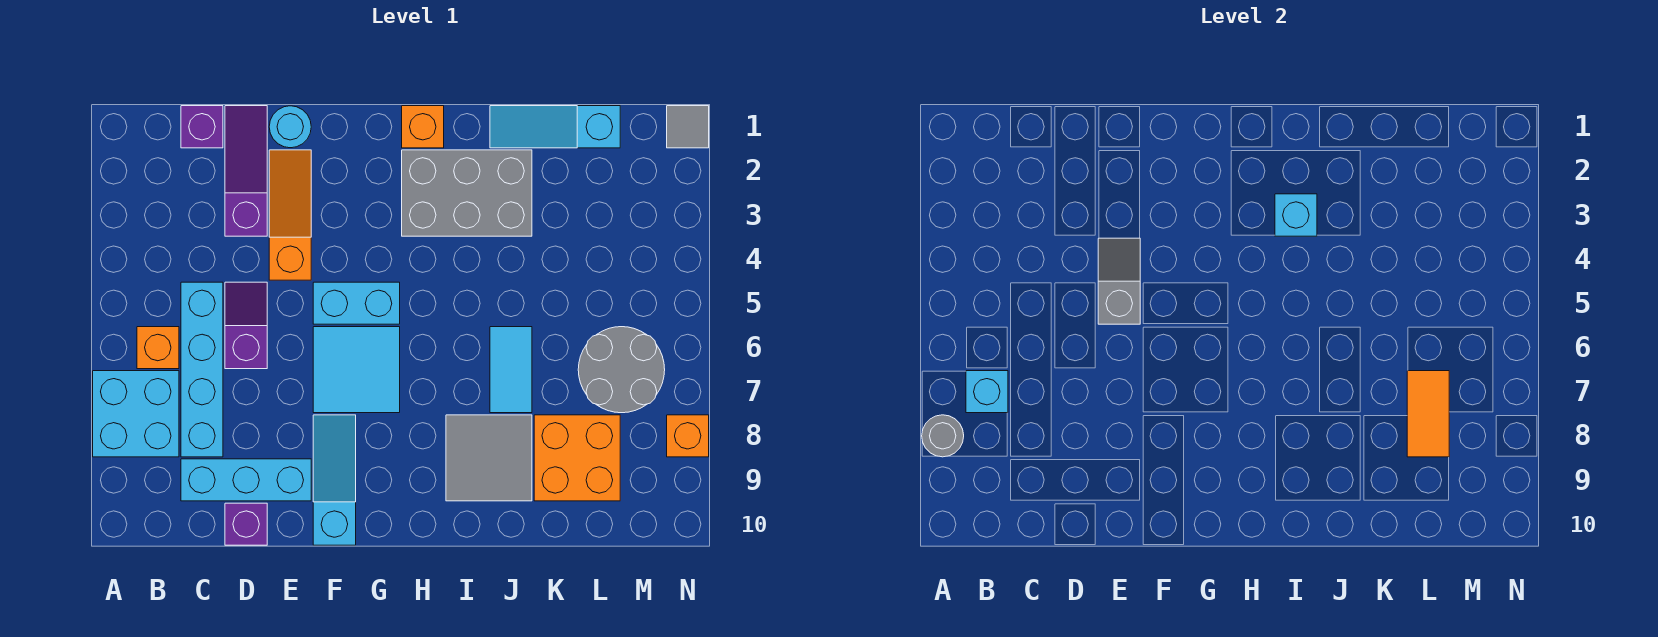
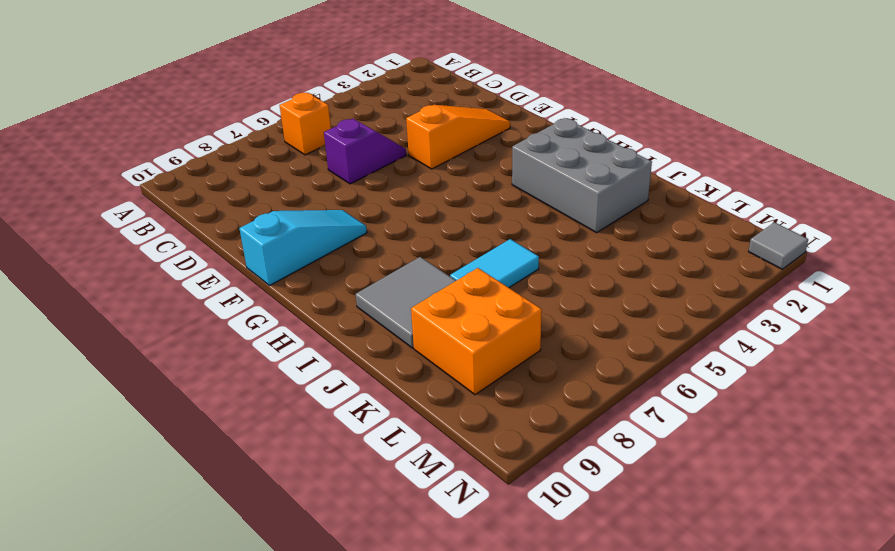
none -> cyan brick A7:B8 level 1
none -> purple brick C1 level 1
none -> cyan brick C5:C8 level 1

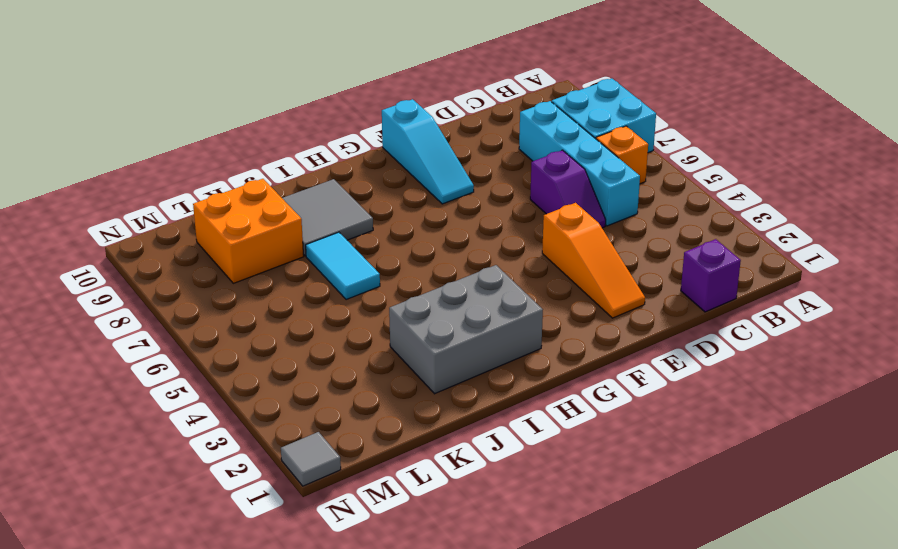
none -> cyan brick C9:E9 level 1
none -> purple slope D1:D3 level 1 top 3
none -> purple brick D10 level 1

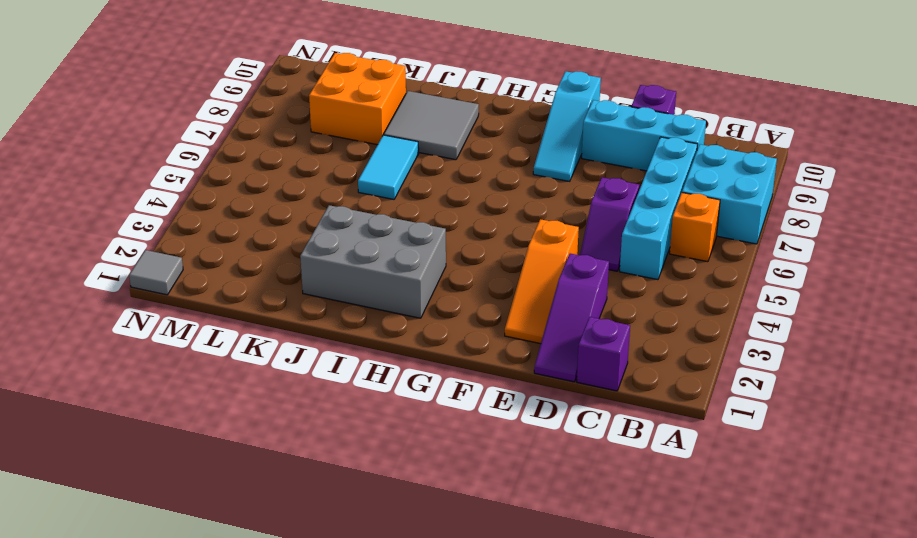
none -> cyan round brick E1 level 1
none -> cyan brick F5:G5 level 1
none -> cyan tile F6:G7 level 1

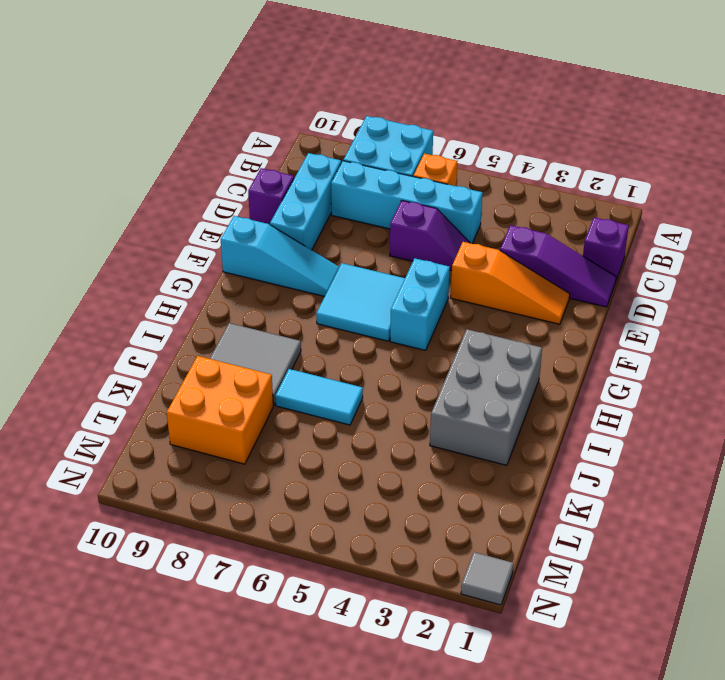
none -> cyan round brick E1 level 1
none -> orange brick H1 level 1
none -> cyan slope J1:L1 level 1 top L

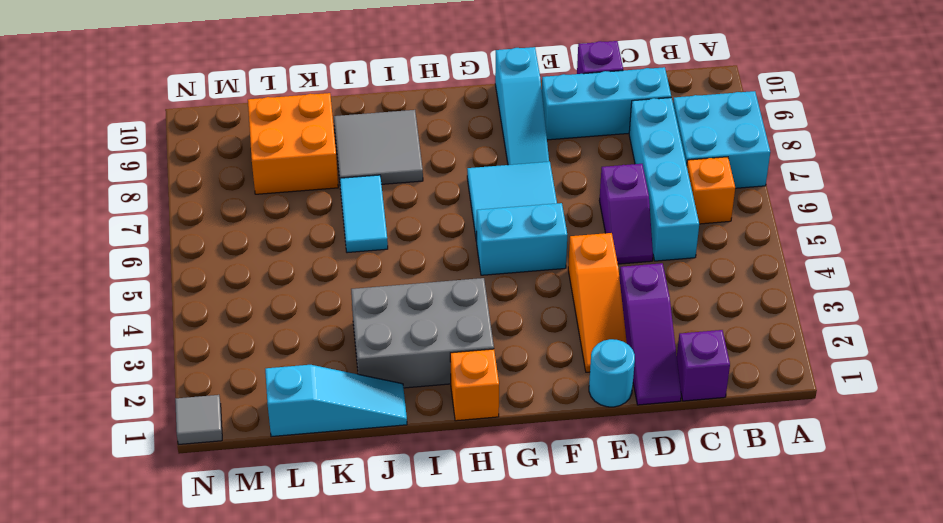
none -> grey round brick L6:M7 level 1
none -> orange brick N8 level 1
none -> grey round brick A8 level 2

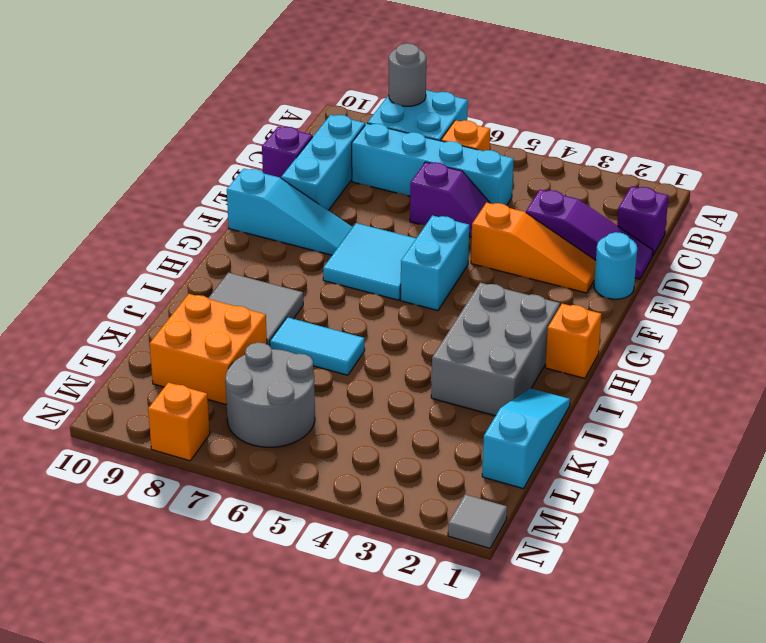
none -> cyan brick B7 level 2
none -> grey slope E4:E5 level 2 top 5
none -> cyan brick I3 level 2

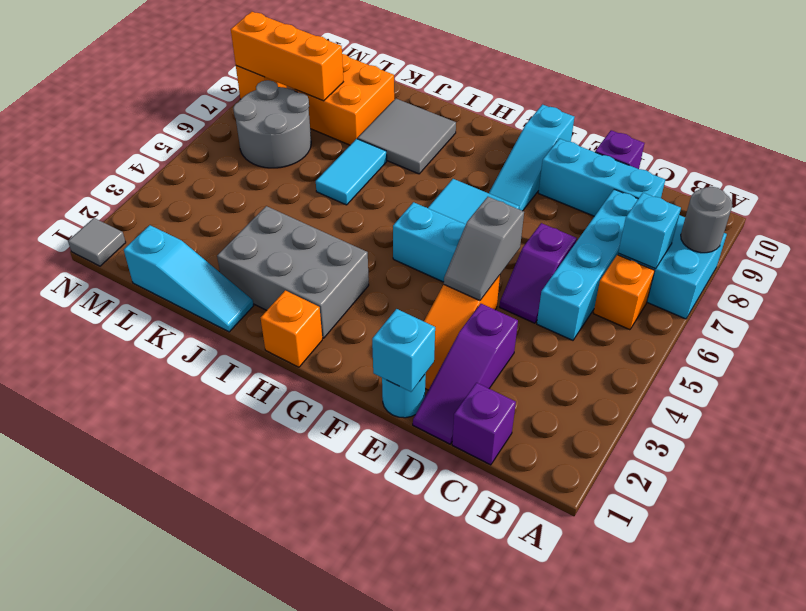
cyan brick E1 level 2 -> cyan brick I3 level 2
orange brick L8:N8 level 2 -> orange tile L7:L8 level 2

